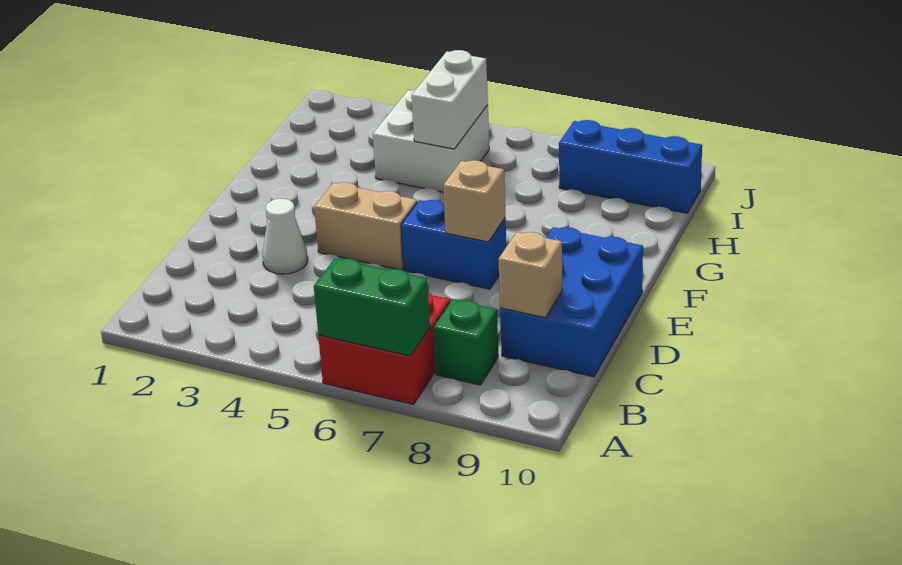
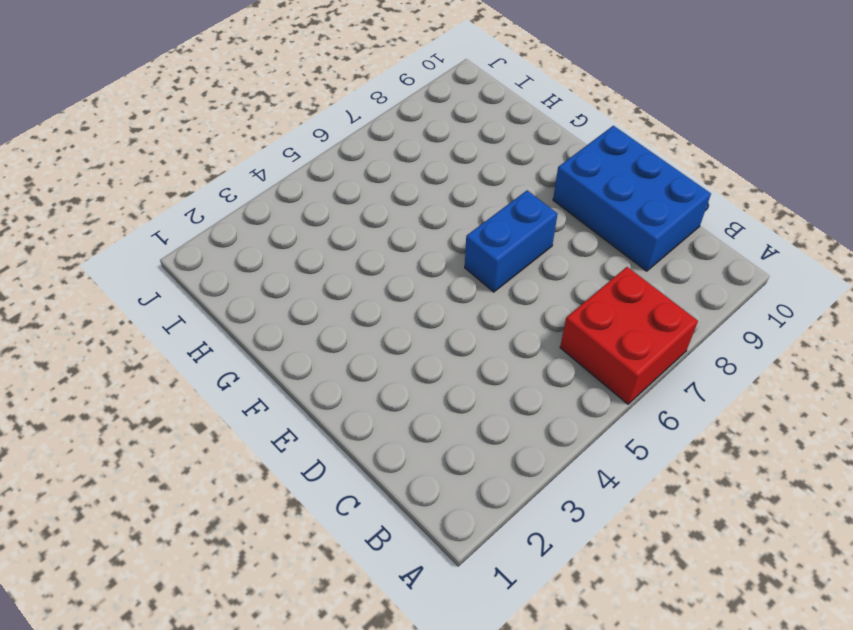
none -> green brick B8 level 1
none -> white cone D3 level 1
none -> tan brick E4:E5 level 1

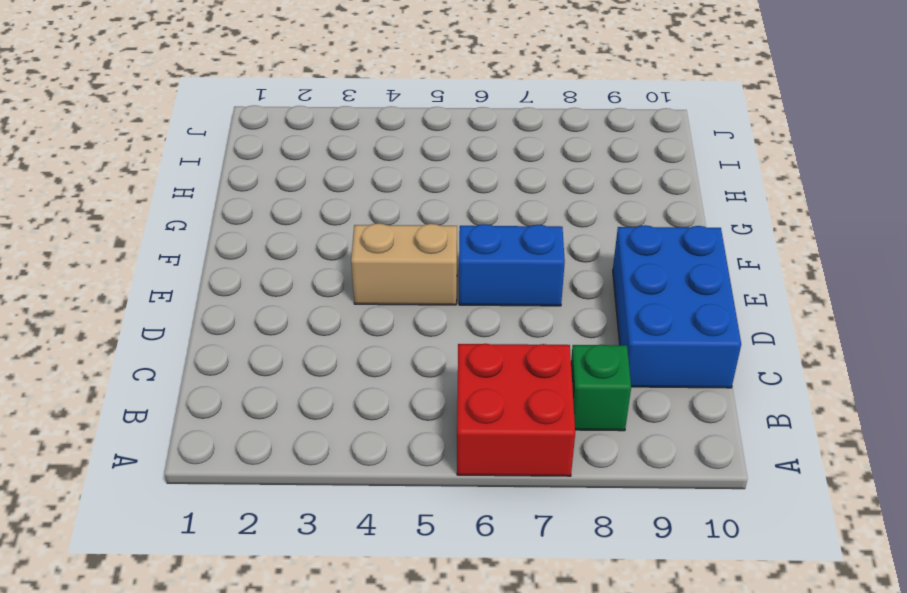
none -> white cone D3 level 1
none -> white brick H4:I5 level 1
none -> blue brick I8:I10 level 1

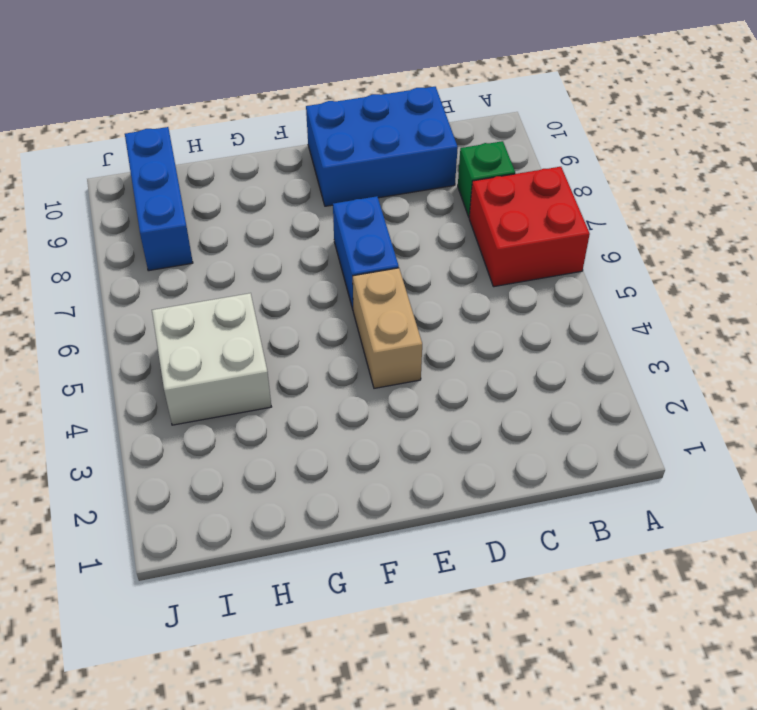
none -> white cone D3 level 1
none -> green brick A6:A7 level 2
none -> tan brick C9 level 2

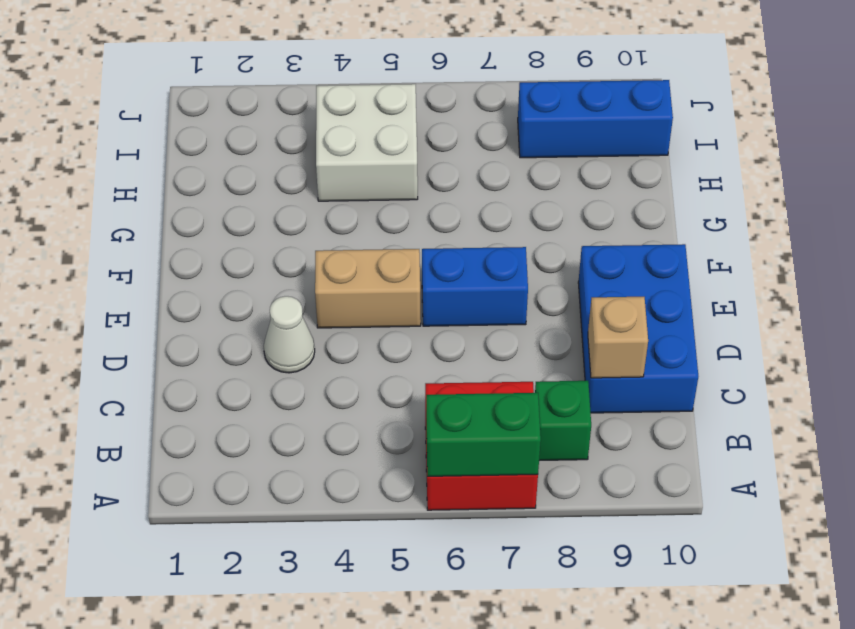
none -> tan brick E7 level 2
none -> white brick H5:I5 level 2

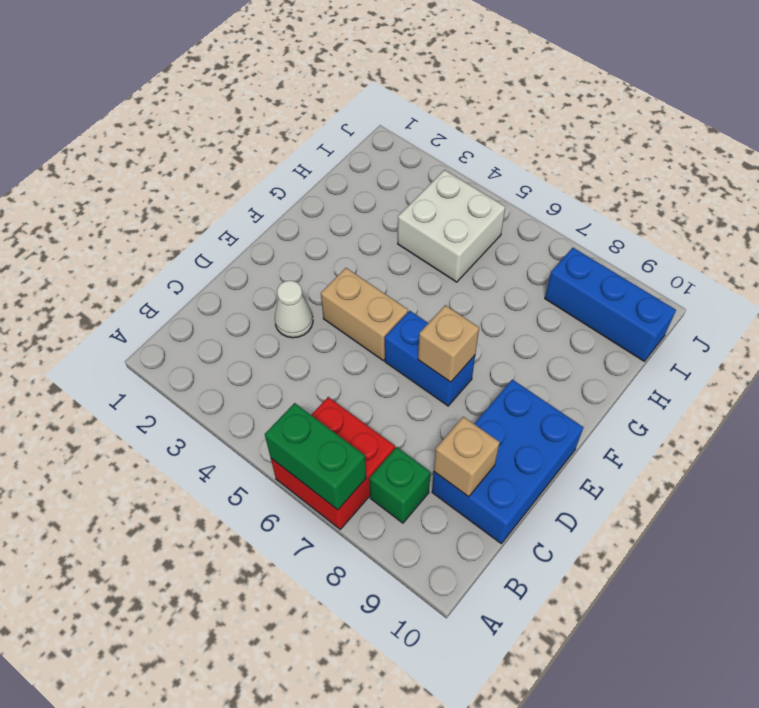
none -> white brick H5:I5 level 2

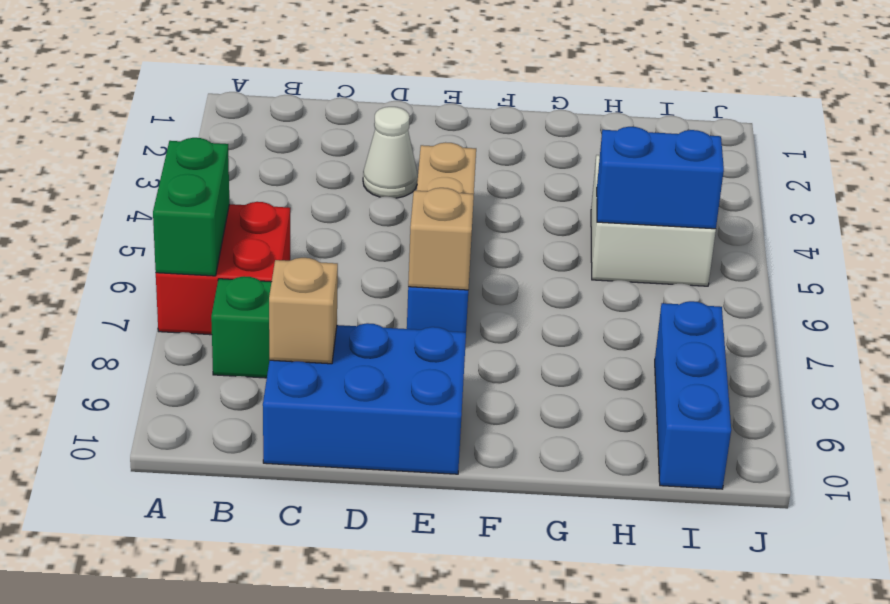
blue brick H5:I5 level 2 -> white brick H5:I5 level 2

